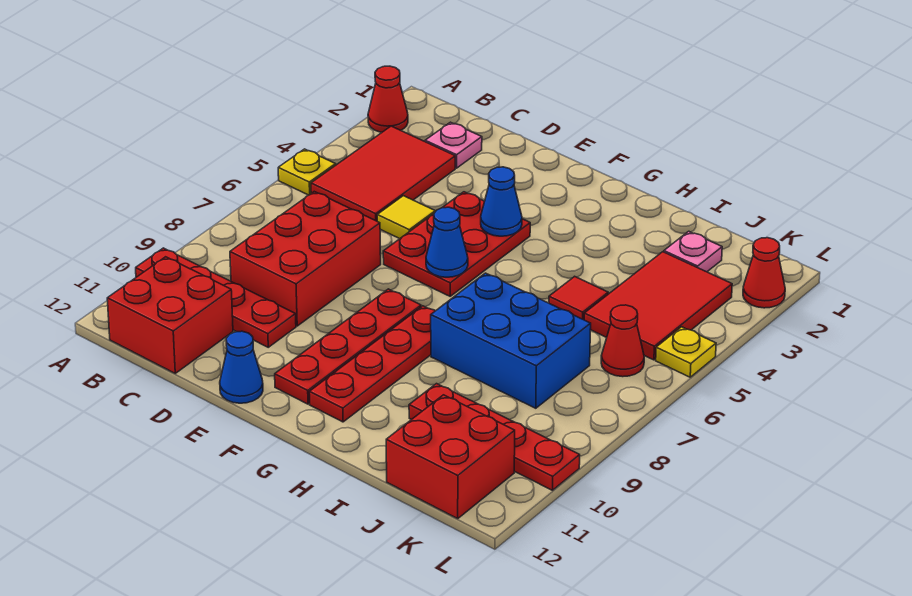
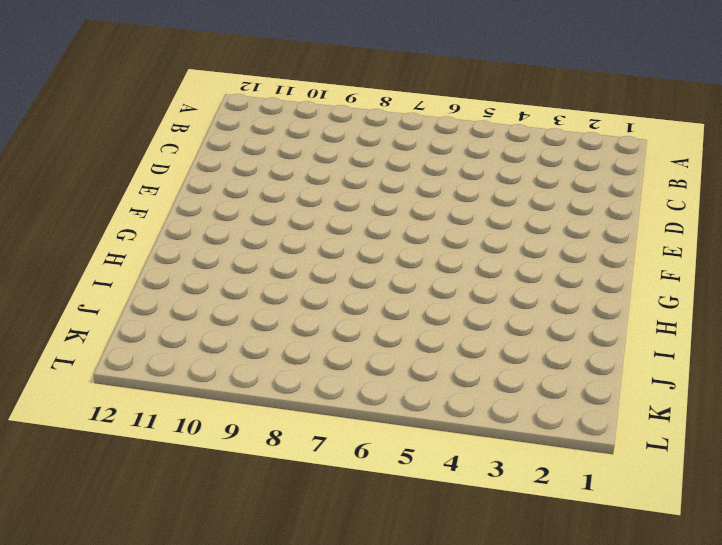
none -> red cone A2 level 1
none -> yellow plate A5 level 1
none -> red plate A10:D10 level 1

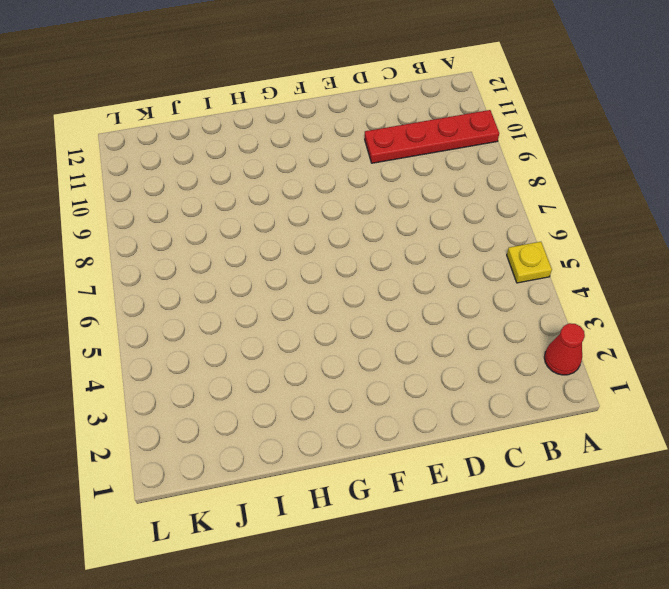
none -> red tile B3:C5 level 1
none -> red brick B11:C12 level 1
none -> pink plate C2 level 1

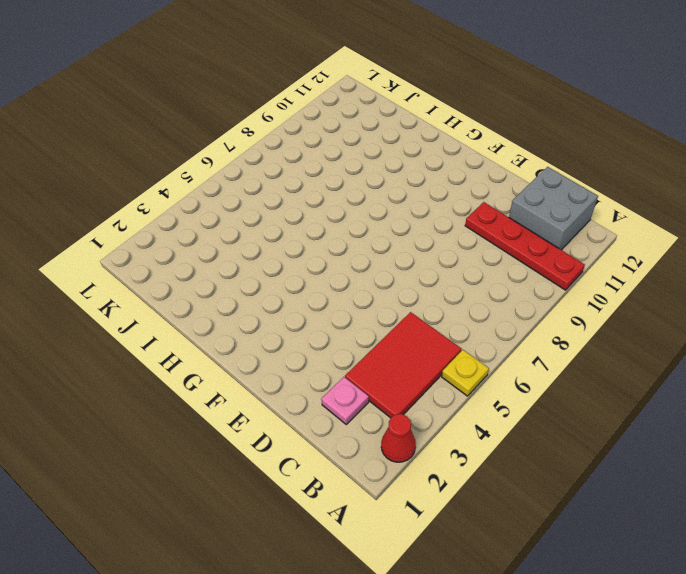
grey brick B11:C12 level 1 -> red brick B11:C12 level 1
none -> red brick C7:D9 level 1
none -> yellow tile D5 level 1
none -> red plate E4:F6 level 1

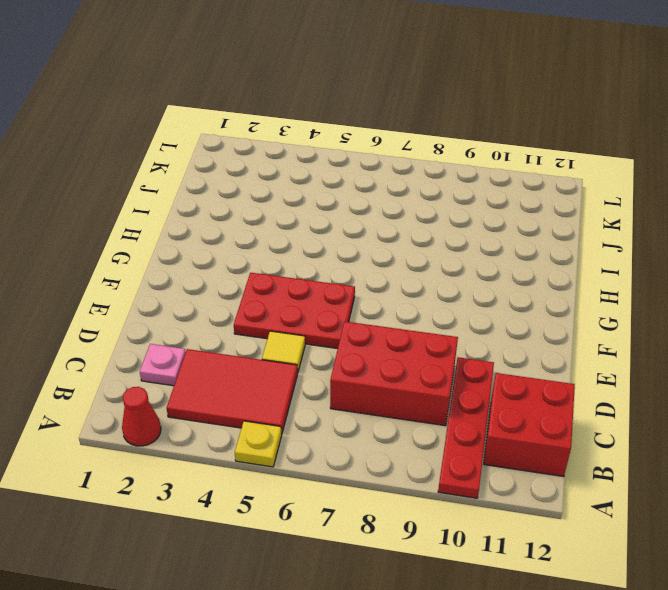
none -> blue cone E12 level 1
none -> red plate F8:F11 level 1
none -> red plate G8:G11 level 1

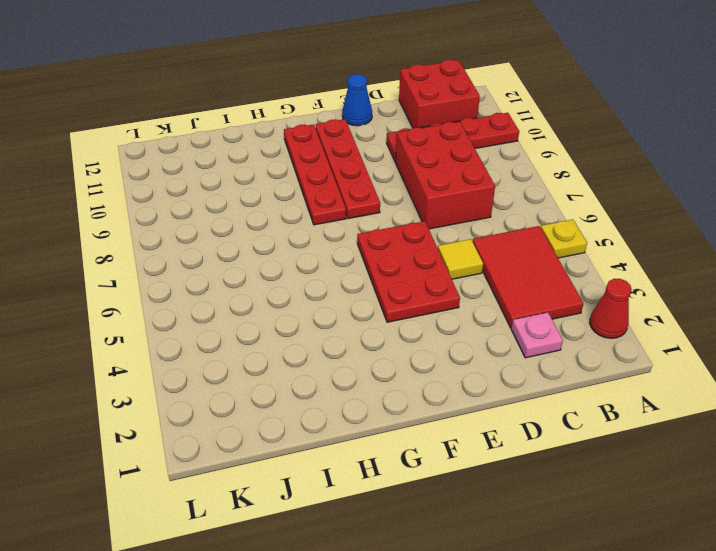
none -> blue brick H7:J8 level 1
none -> red tile I5 level 1
none -> red plate I10:L10 level 1

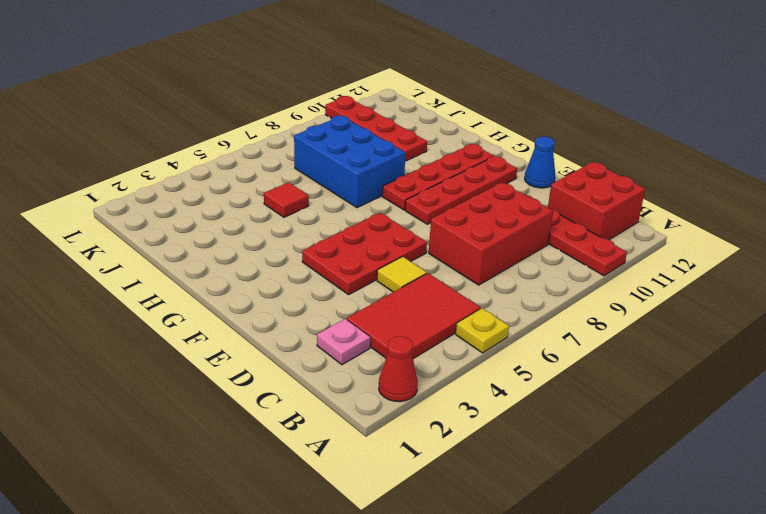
none -> pink plate J2 level 1
none -> red tile J3:K5 level 1
none -> red brick J11:K12 level 1

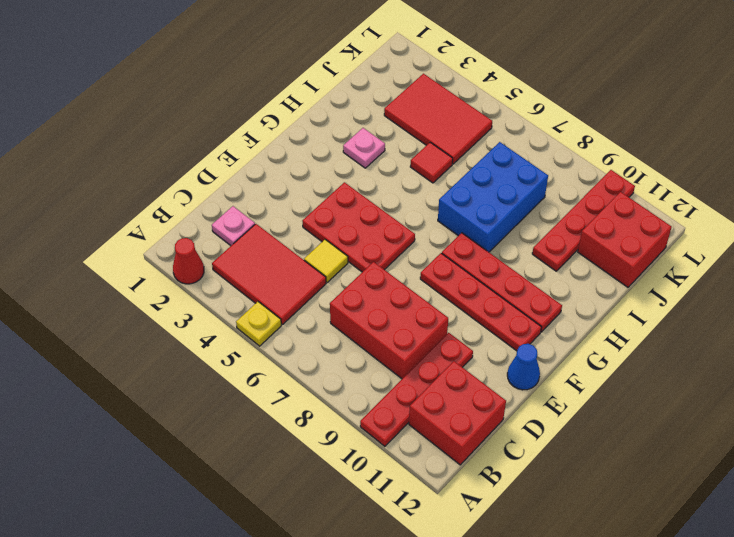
pink plate H3 level 1 -> pink plate J2 level 1
none -> red cone K6 level 1
none -> red cone L2 level 1
none -> yellow plate L5 level 1

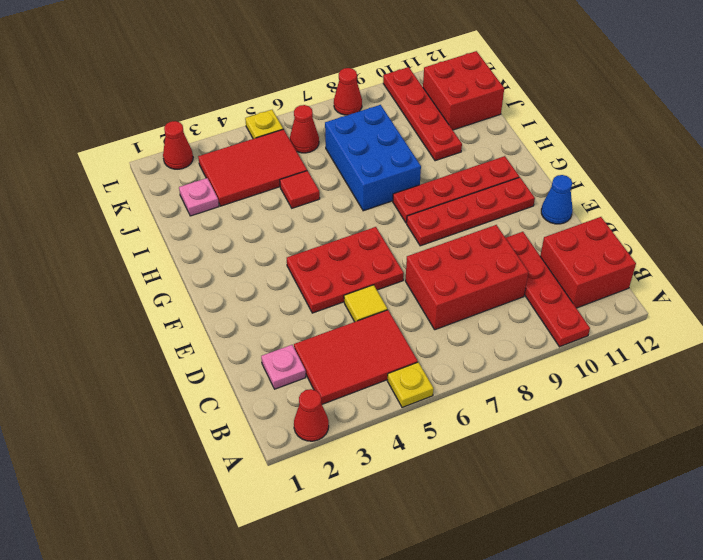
red cone L8 level 1 -> none
none -> blue cone F4 level 2
none -> blue cone F6 level 2

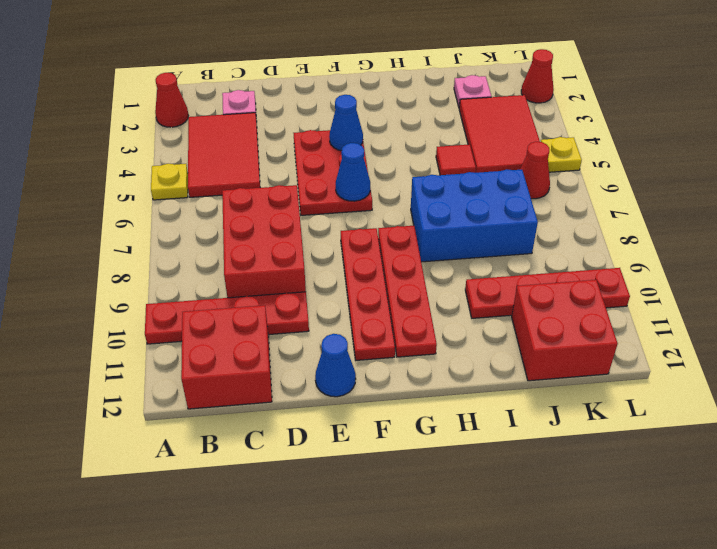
none -> yellow tile D5 level 1

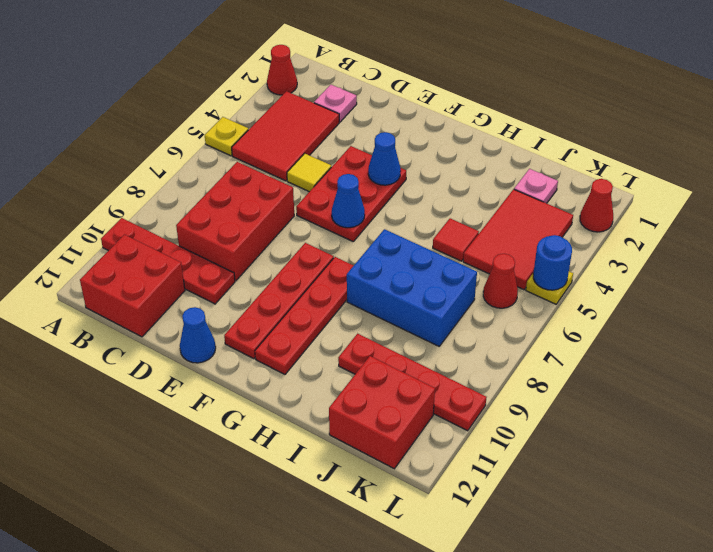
blue round brick L5 level 2 -> none

